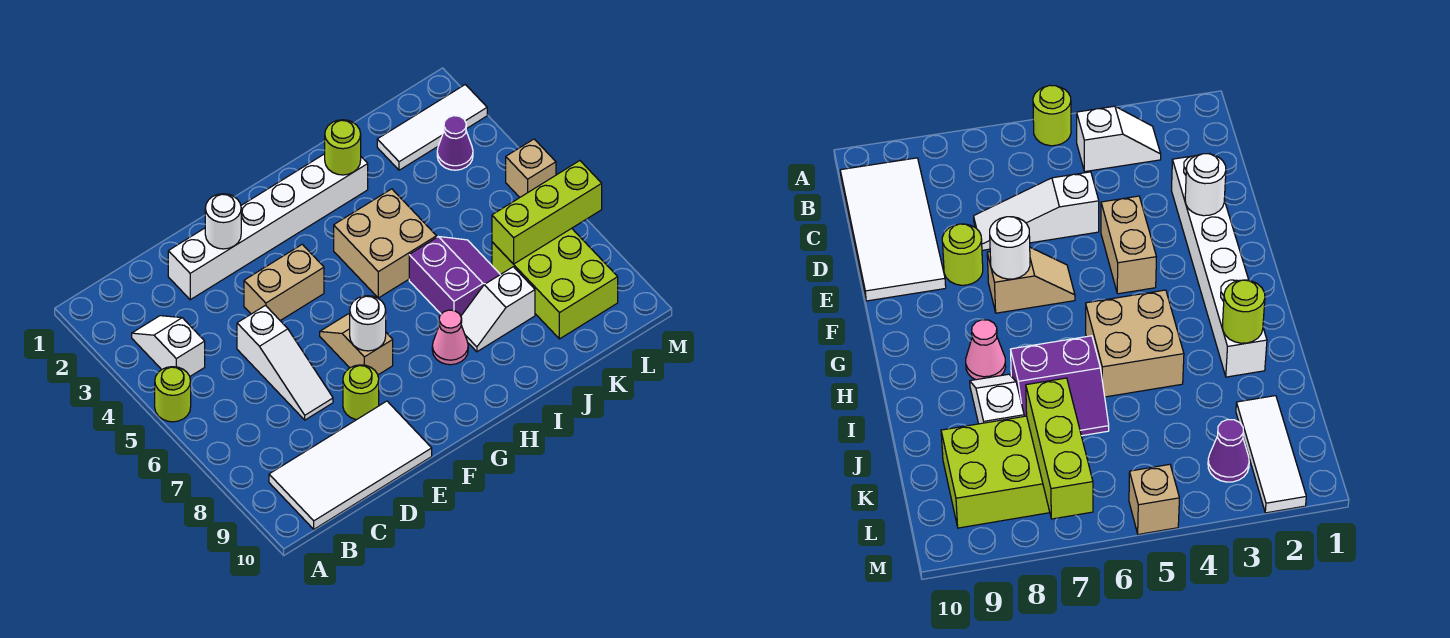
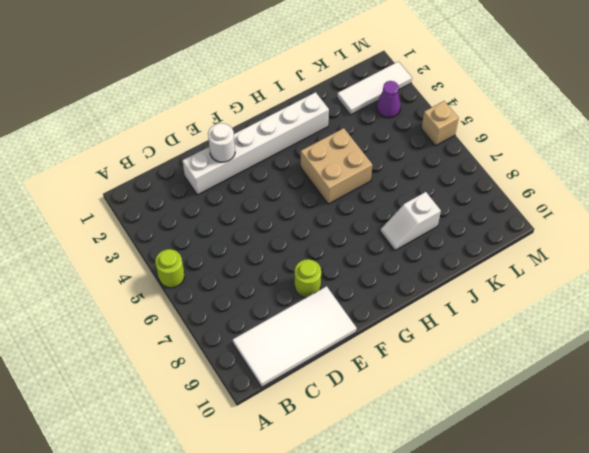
none -> white slope B3:B4 level 1 top 4
none -> white slope D5:D7 level 1 top 5
none -> tan brick E4:F4 level 1

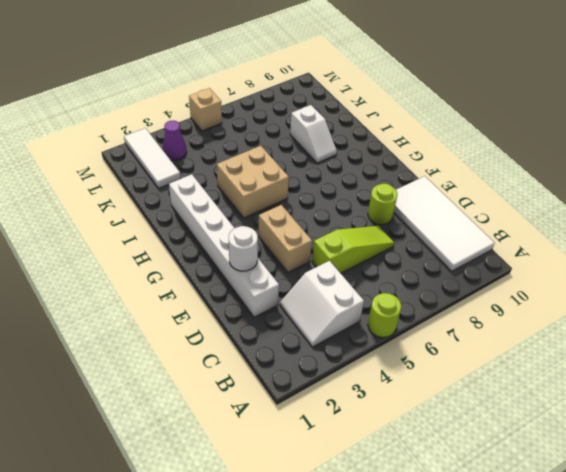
white slope B3:C4 level 1 top 4 -> white slope B3:B4 level 1 top 4
lime slope D5:D7 level 1 top 5 -> white slope D5:D7 level 1 top 5
none -> tan slope F6:F7 level 1 top 7
none -> pink cone H8 level 1
none -> purple slope I6:J7 level 1 top I

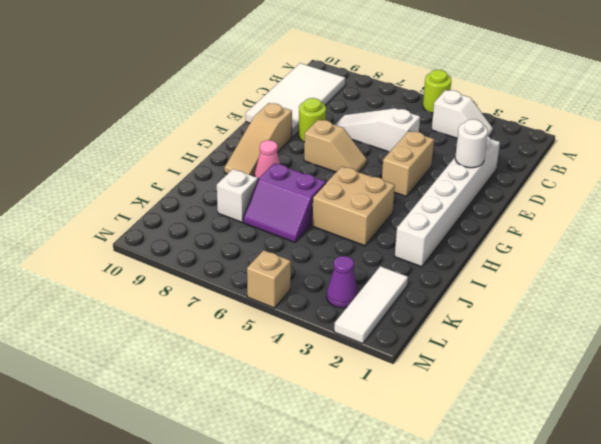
tan slope F9:H9 level 1 top F -> none
none -> lime brick K7:L9 level 1
none -> white round brick F7 level 2
none -> lime round brick I2 level 2

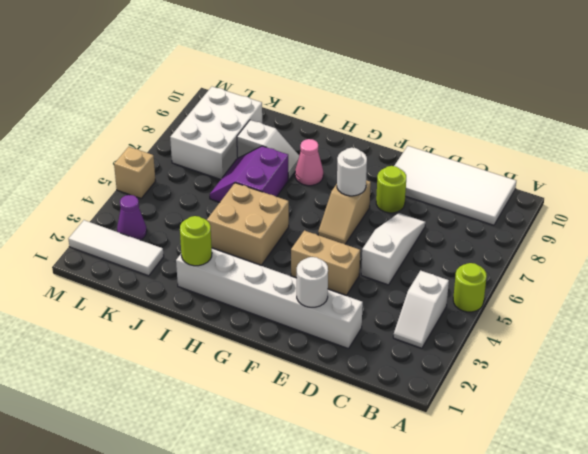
white brick K7:L9 level 1 -> lime brick K7:L9 level 1
none -> lime brick K7:M7 level 2

